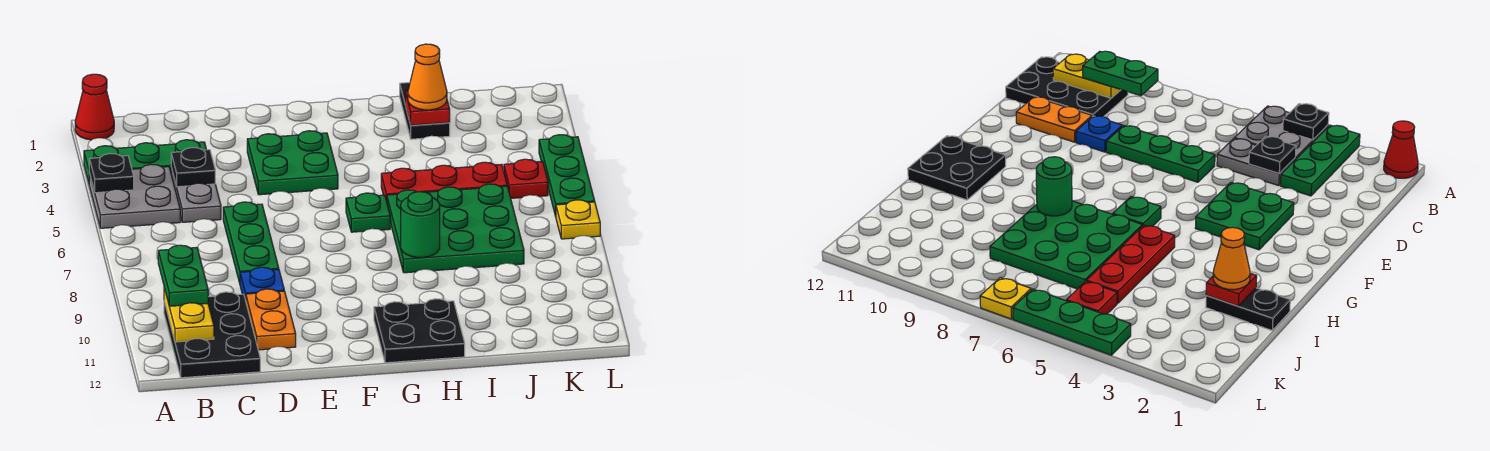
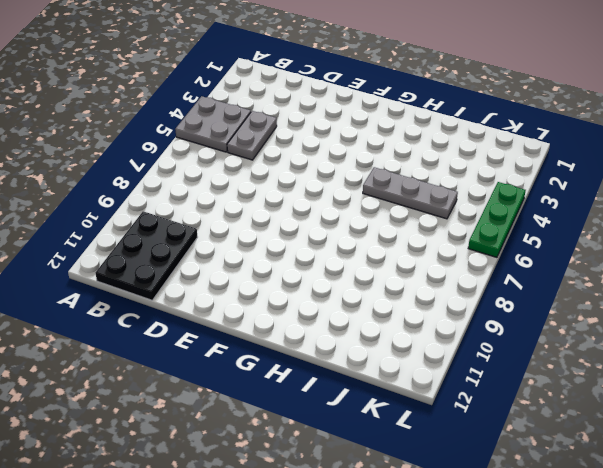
grey plate H5:J5 level 1 -> red plate H5:J5 level 1
none -> red cone A1 level 1
none -> green plate A3:C3 level 1
none -> green plate D6:D8 level 1

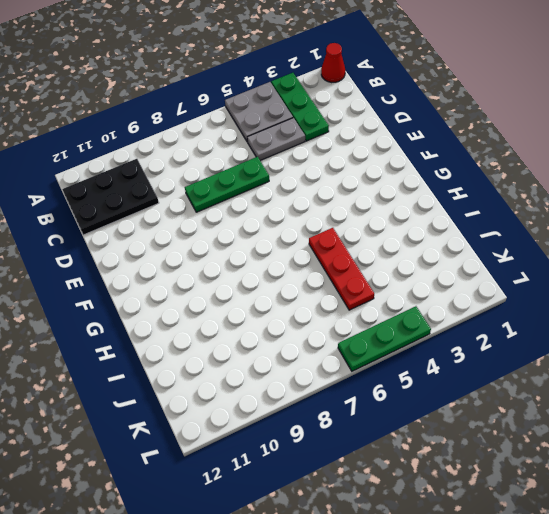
none -> blue plate D9 level 1
none -> orange plate D10:D11 level 1
none -> green plate E3:F4 level 1

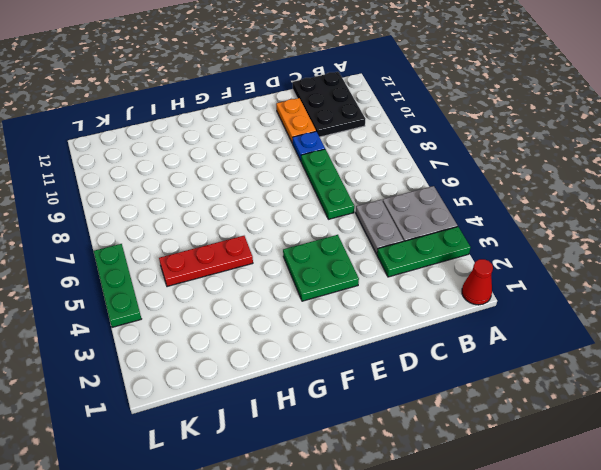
none -> green plate G6 level 1
none -> black plate G11:H12 level 1
none -> green plate H6:J8 level 1

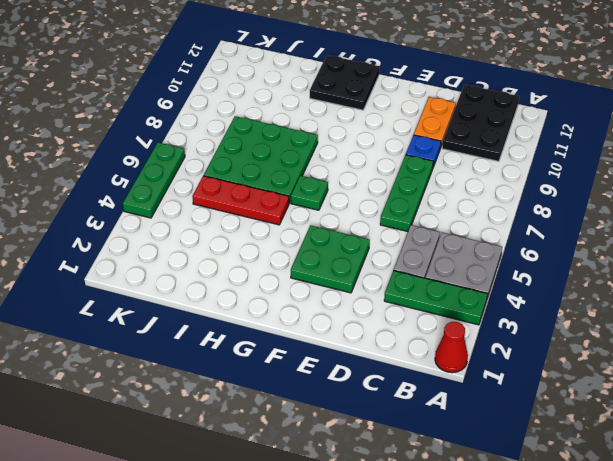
none -> black plate I1:I2 level 1
none -> red plate K5 level 1
none -> yellow plate L7 level 1

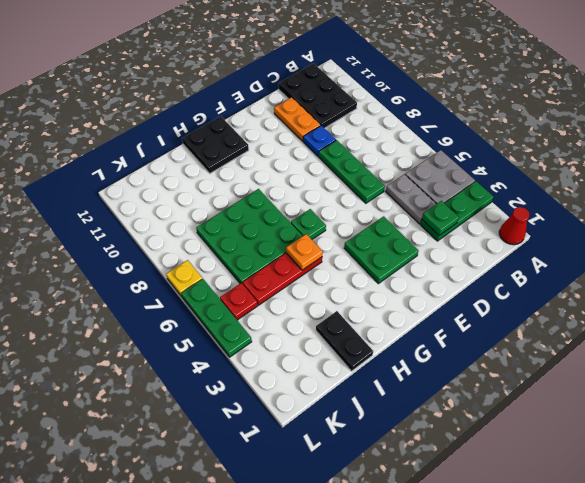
green plate C3 level 2 -> none
orange plate H5 level 2 -> none
none -> black plate A4 level 2
none -> yellow plate B10:B11 level 2
none -> black plate C4 level 2

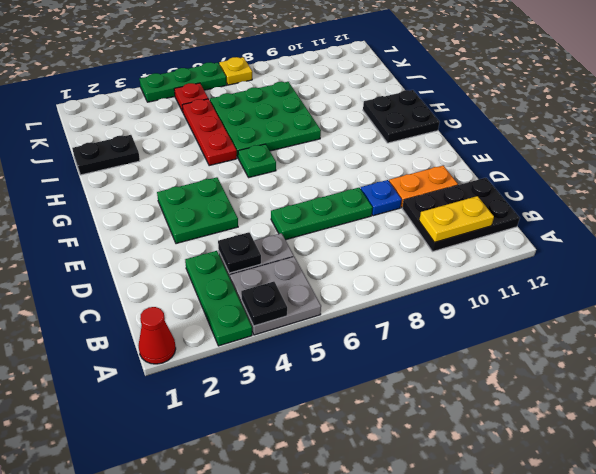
none -> green round brick H8 level 2
none -> red plate I2 level 2
none -> green plate B9:B10 level 3

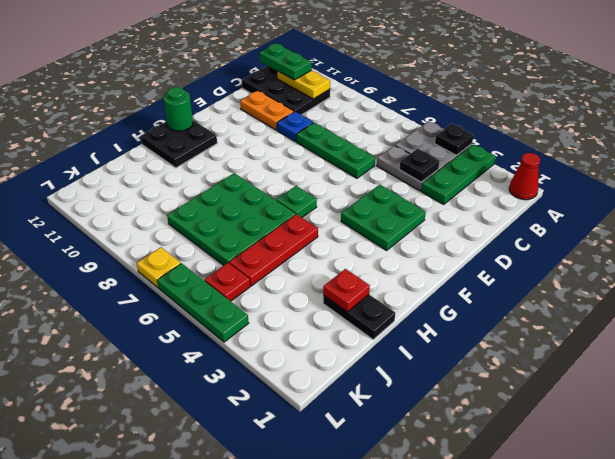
green plate B11:B12 level 3 -> green plate B9:B10 level 3
green round brick G12 level 2 -> green round brick H8 level 2
none -> orange cone I2 level 3

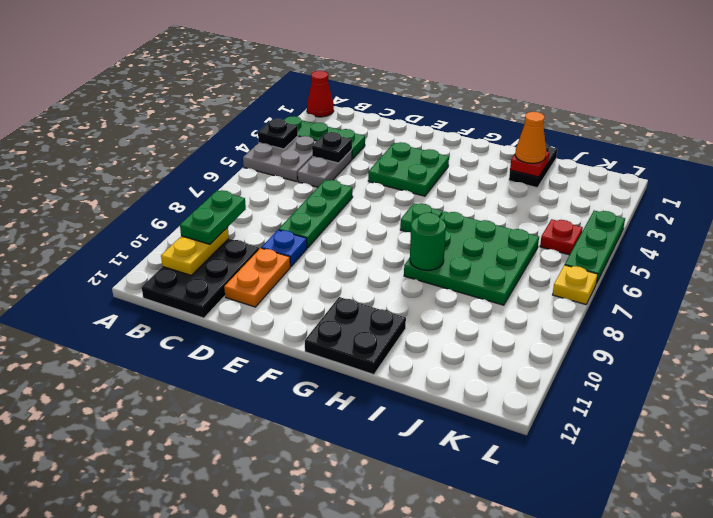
none -> red plate H5:J5 level 1

